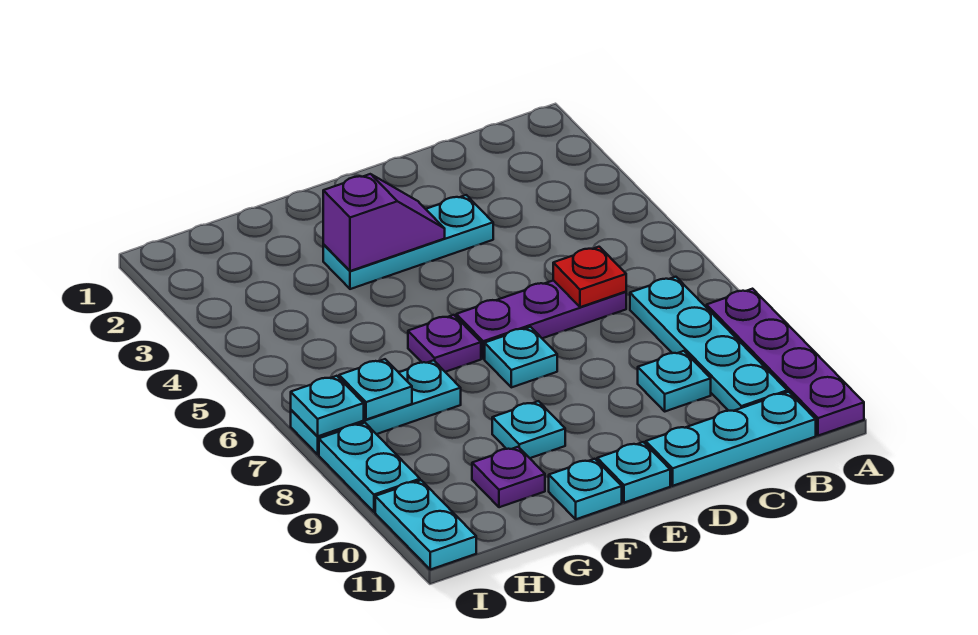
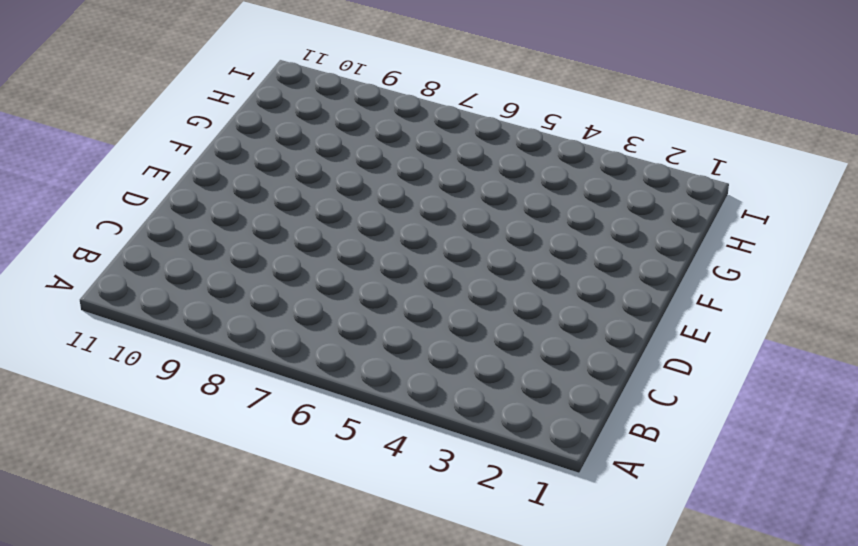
none -> purple plate A8:A11 level 1
none -> cyan plate B7:B10 level 1
none -> cyan plate B11:D11 level 1

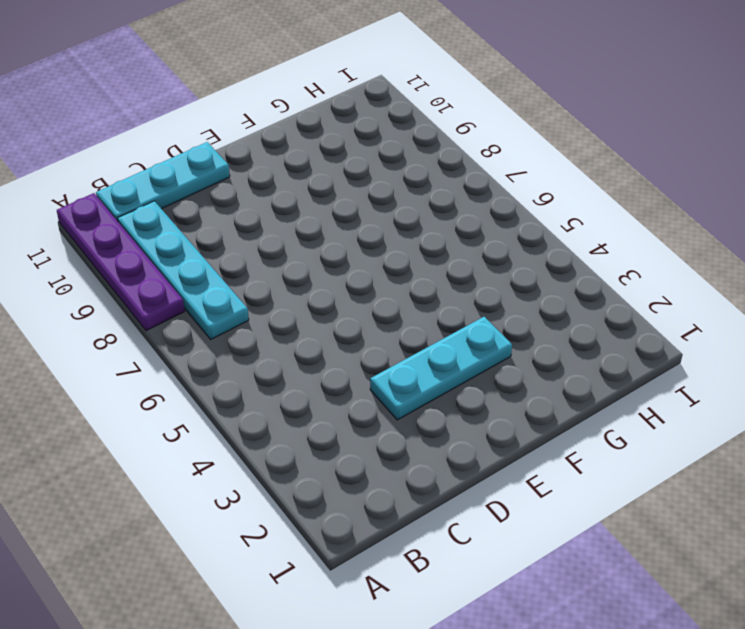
none -> purple plate C6:E6 level 1
none -> cyan plate C9 level 1
none -> cyan plate E7 level 1

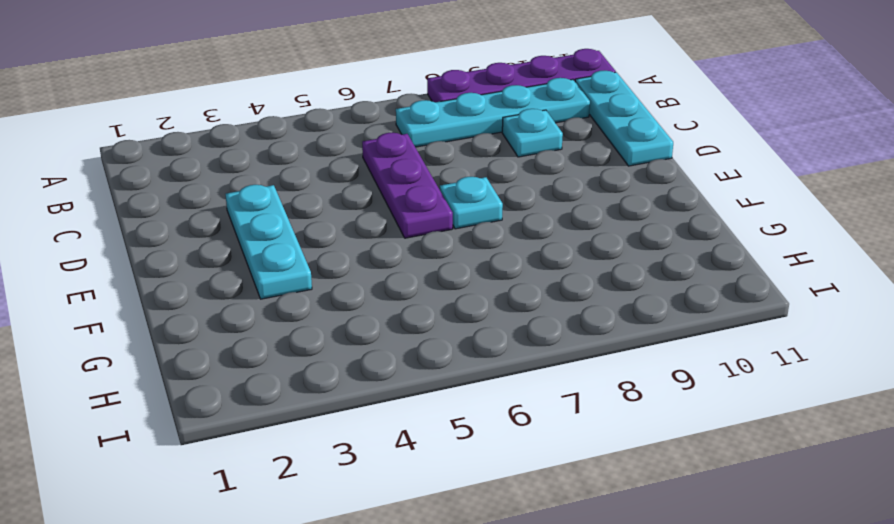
none -> cyan plate E11 level 1
none -> purple plate F6 level 1
none -> cyan plate F9 level 1

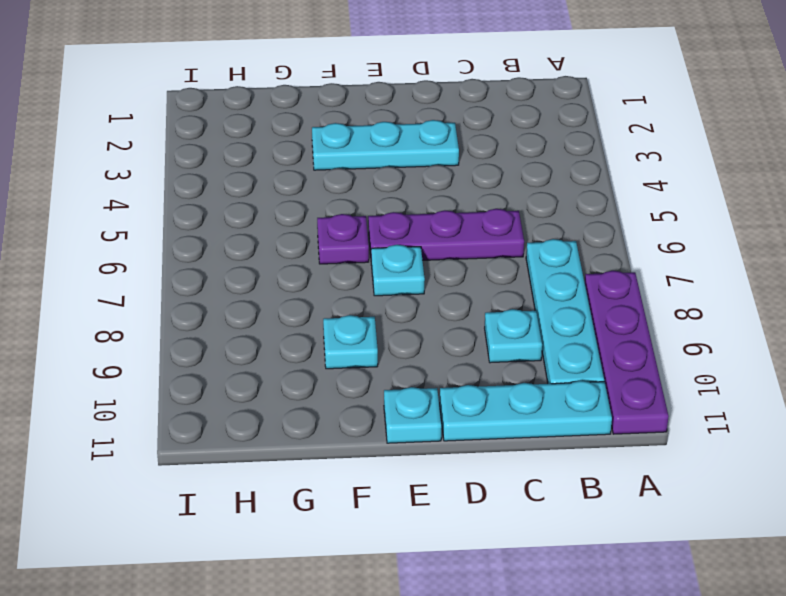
none -> cyan plate F11 level 1
none -> cyan plate G7:I7 level 1
none -> purple plate G10 level 1

